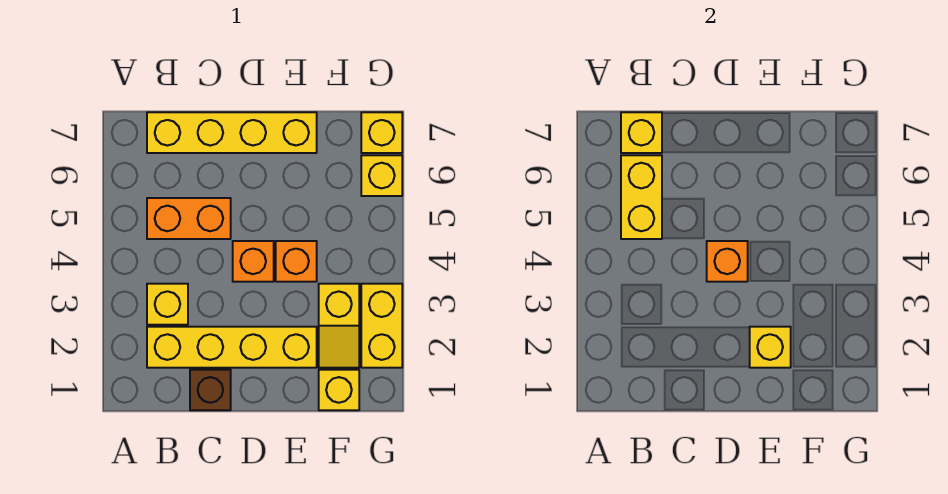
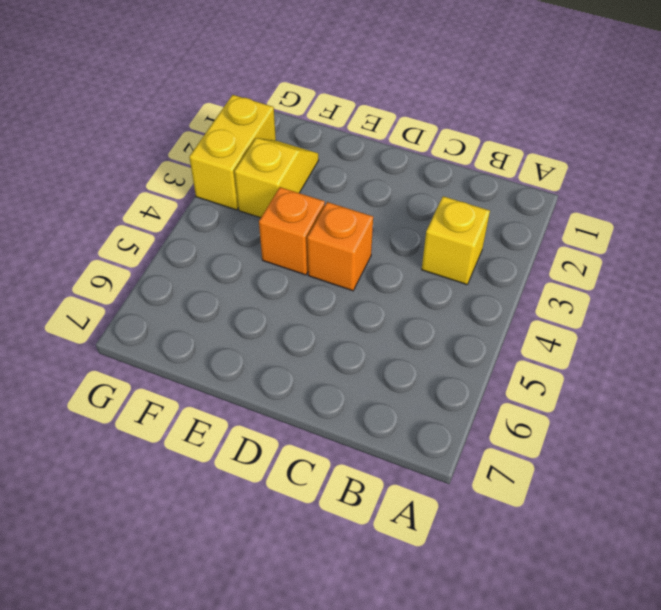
none -> yellow brick B2:E2 level 1
none -> orange brick B5:C5 level 1
none -> yellow brick B7:E7 level 1

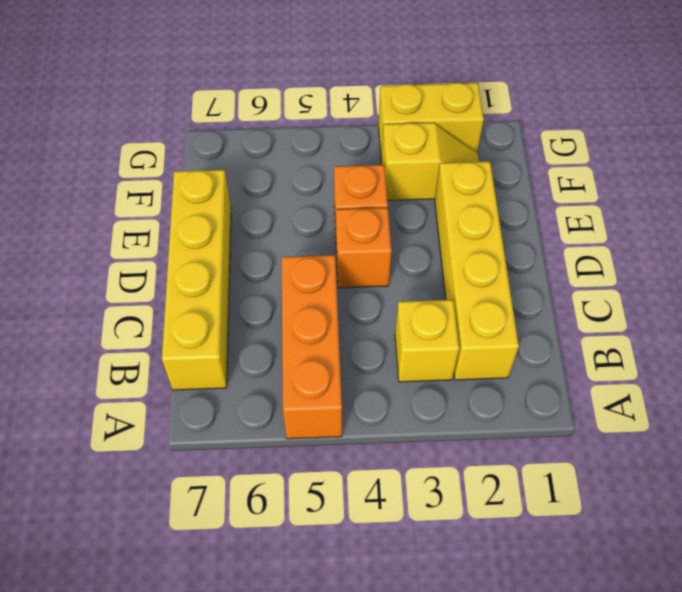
orange brick A5:C5 level 1 -> orange brick B5:C5 level 1
none -> brown brick C1 level 1
none -> yellow brick F1 level 1
none -> yellow brick G6 level 1

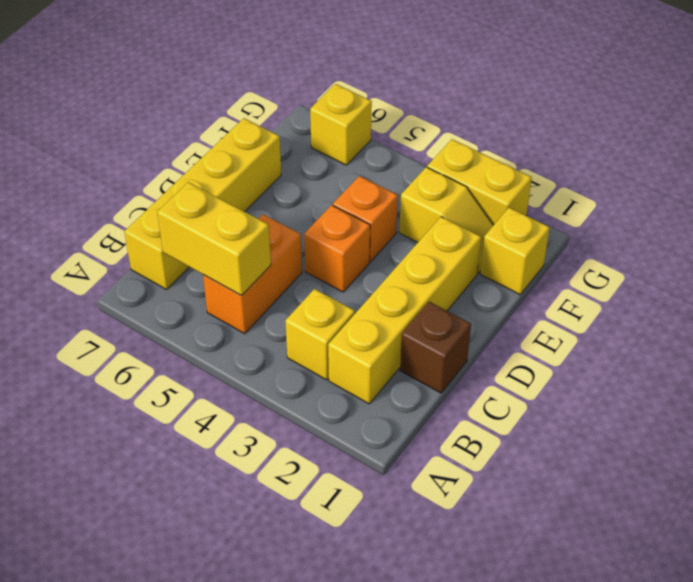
none -> yellow brick G7 level 1
none -> yellow brick B7 level 2
none -> orange brick D4 level 2

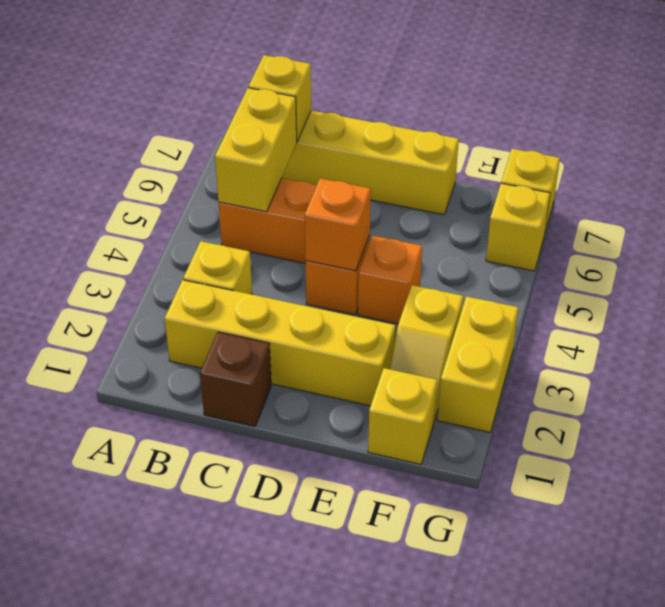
none -> yellow brick E2 level 2

